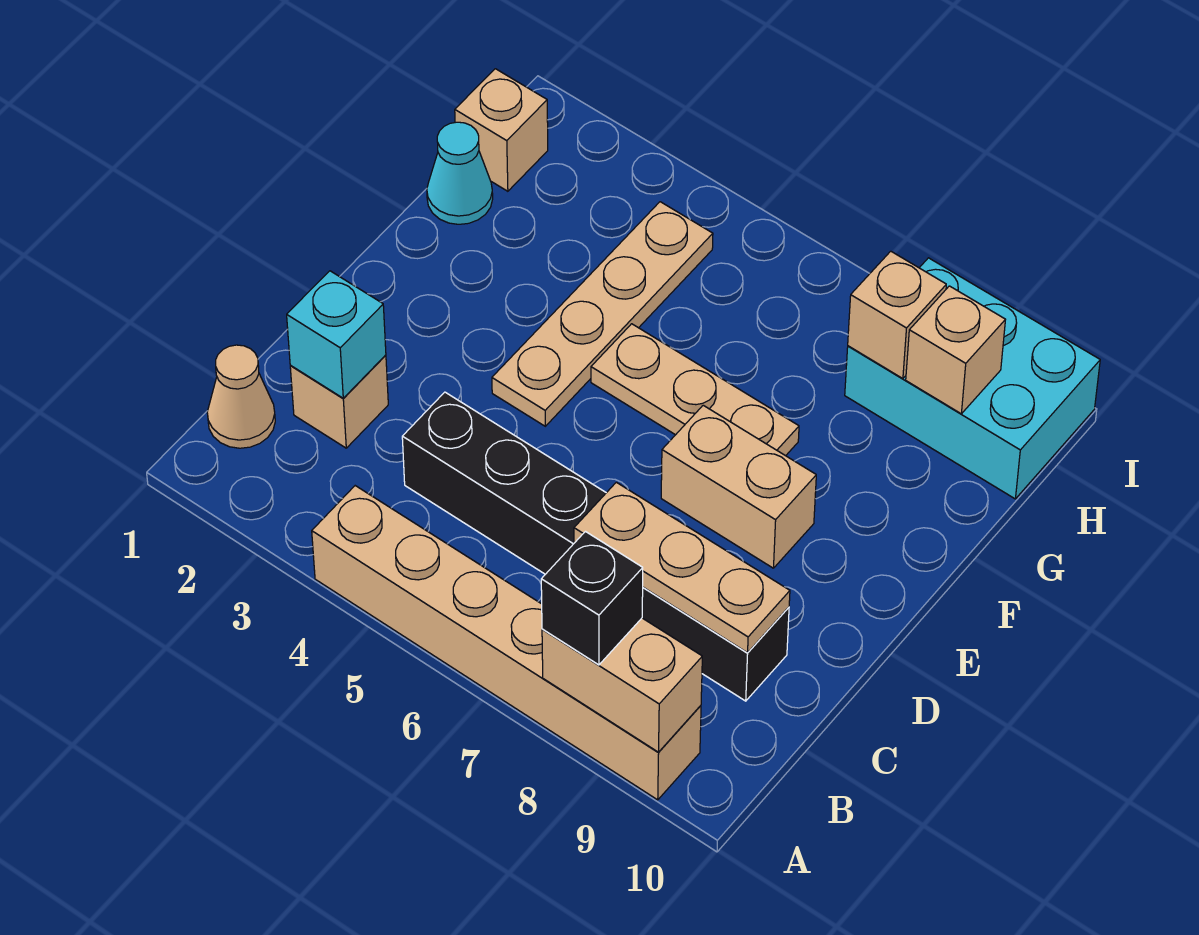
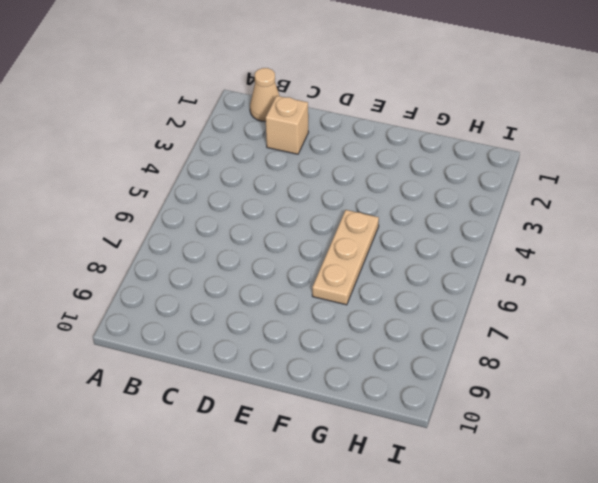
none -> tan brick A4:A9 level 1
none -> black brick C4:C9 level 1
none -> tan plate E4:H4 level 1

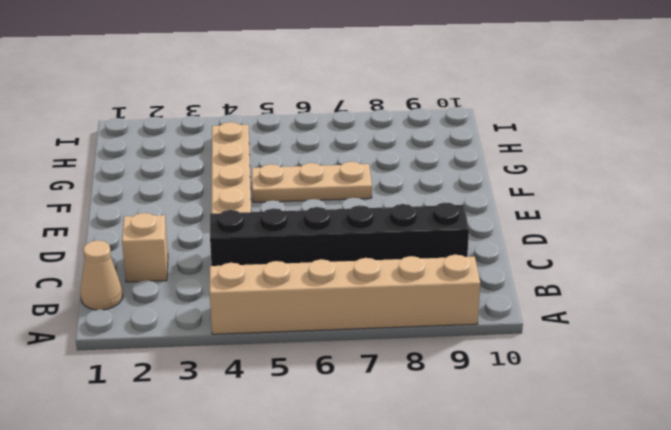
none -> tan brick E7:E8 level 1
none -> cyan cone G1 level 1
none -> tan brick H1 level 1

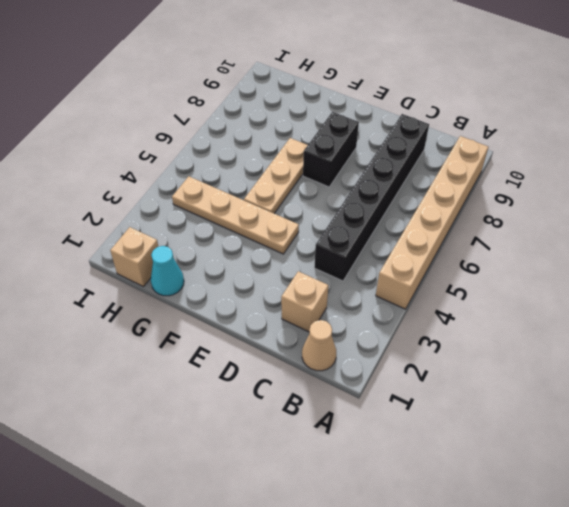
black brick E7:E8 level 1 -> tan brick E7:E8 level 1
none -> cyan brick H8:I10 level 1
none -> tan brick A8:A9 level 2
none -> cyan brick C2 level 2

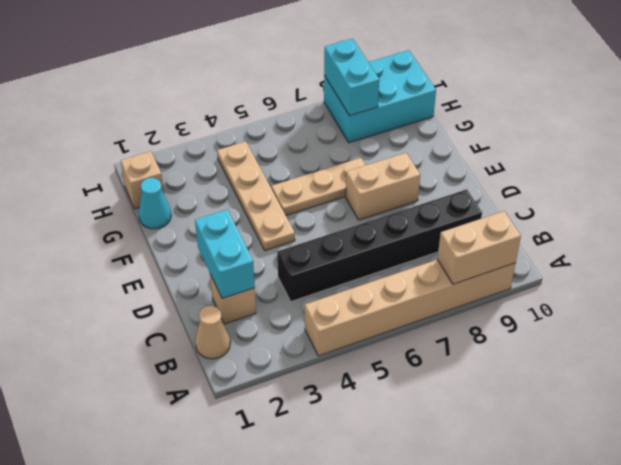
cyan brick C2:D2 level 2 -> cyan brick C2 level 2
cyan brick H8:I8 level 2 -> tan brick H8 level 2
none -> tan plate C7:C9 level 2
none -> tan brick H9 level 2
none -> black brick A8 level 3

